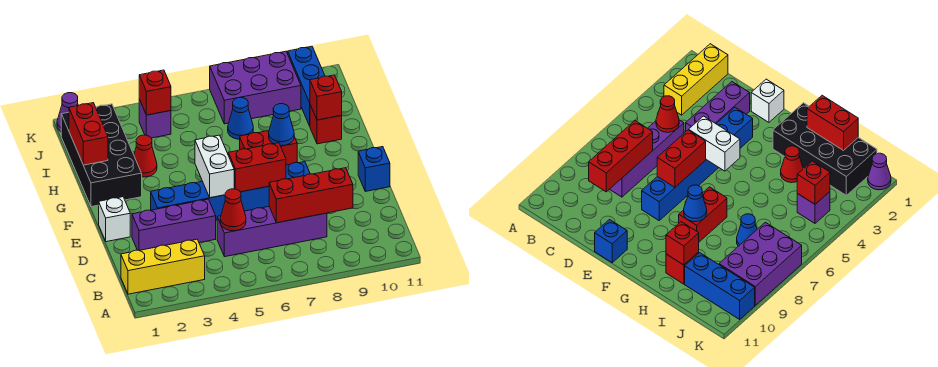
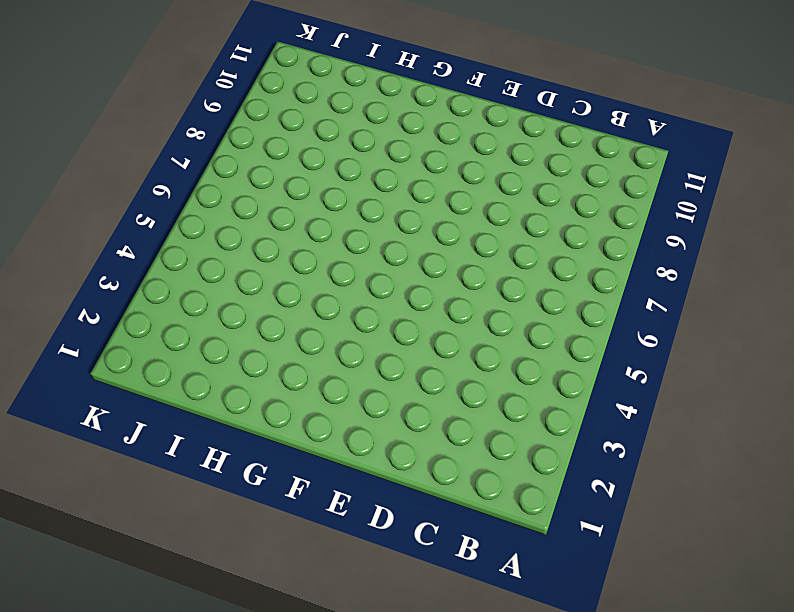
none -> yellow brick B1:B3 level 1
none -> purple brick C5:C8 level 1
none -> purple brick D2:D4 level 1

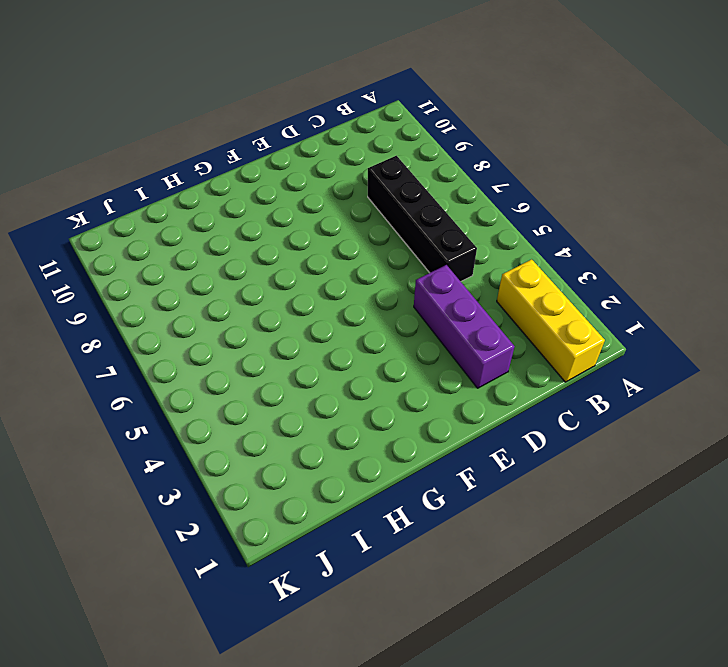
black brick C5:C8 level 1 -> purple brick C5:C8 level 1
none -> white brick E1 level 1
none -> blue brick E3:E8 level 1
none -> blue brick E11 level 1

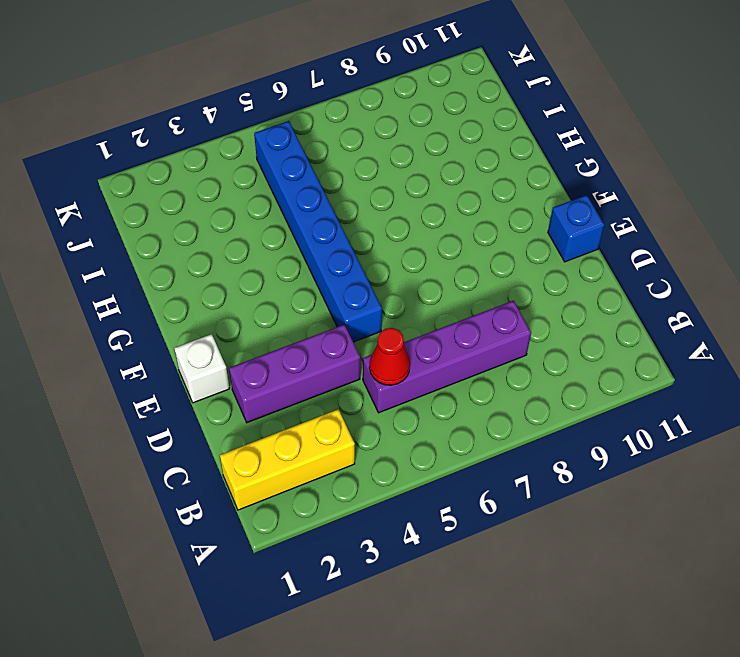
blue brick E5:J5 level 1 -> blue brick E3:E8 level 1
none -> black brick G1:J2 level 1
none -> red brick G7:G8 level 1
none -> red cone H3 level 1

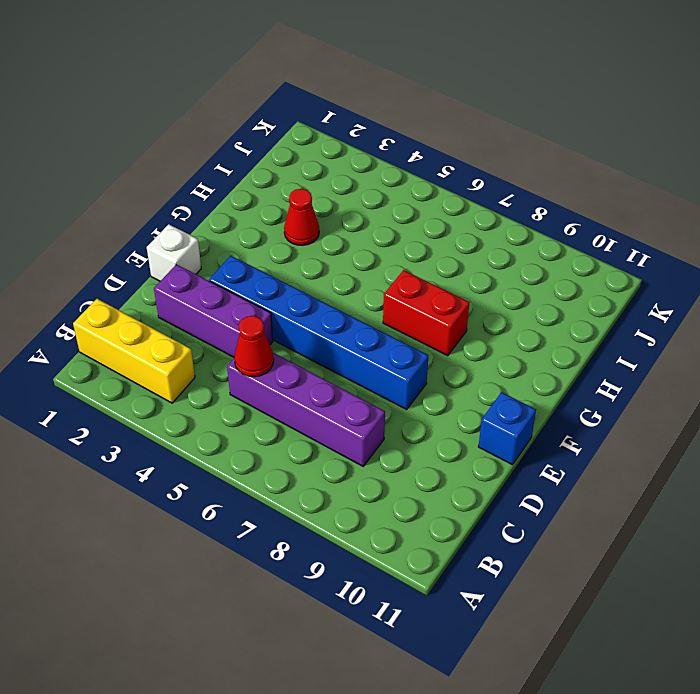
none -> black brick G1:J2 level 1
none -> red brick H10 level 1
none -> blue cone I7 level 1

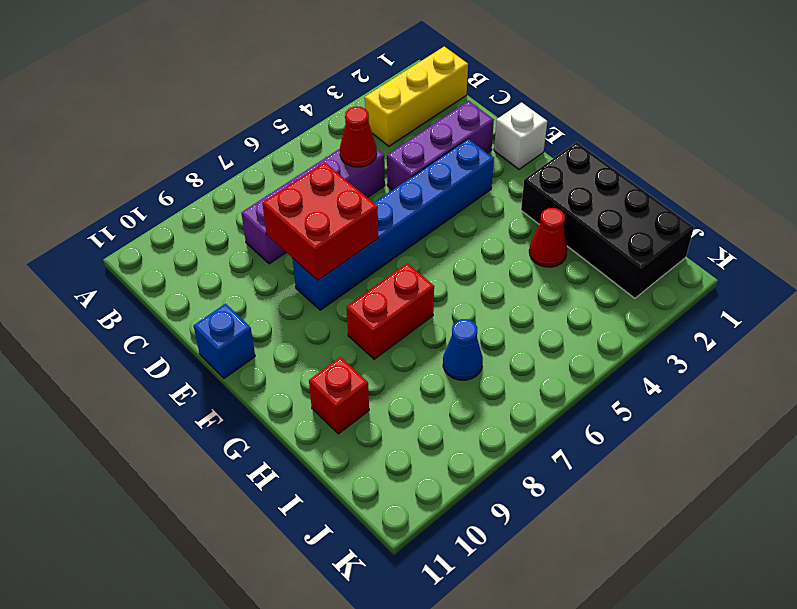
red brick D7:E8 level 2 -> red brick E6:E7 level 2
none -> blue brick I10:K10 level 1
none -> purple brick J4 level 1
none -> purple brick J7:K9 level 1

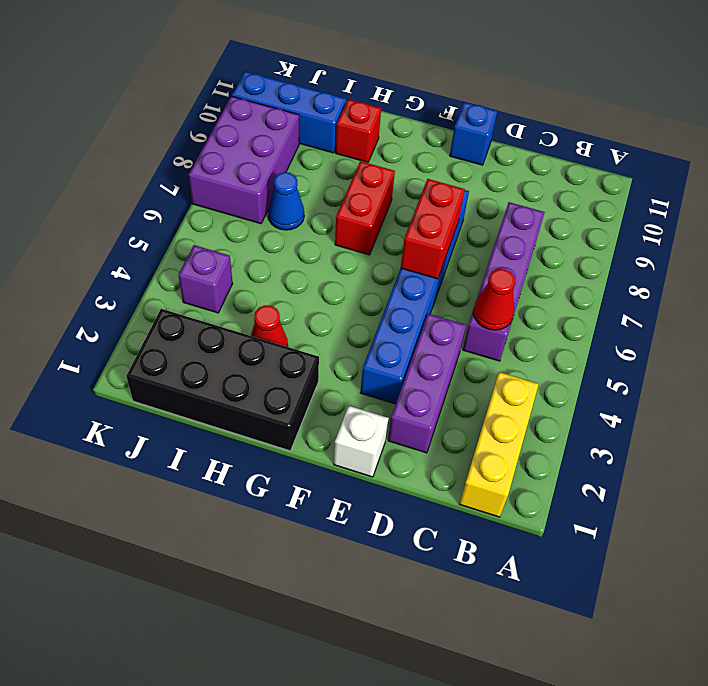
none -> purple cone K1 level 1
none -> red brick C7:C9 level 2
none -> white brick E5:F5 level 2

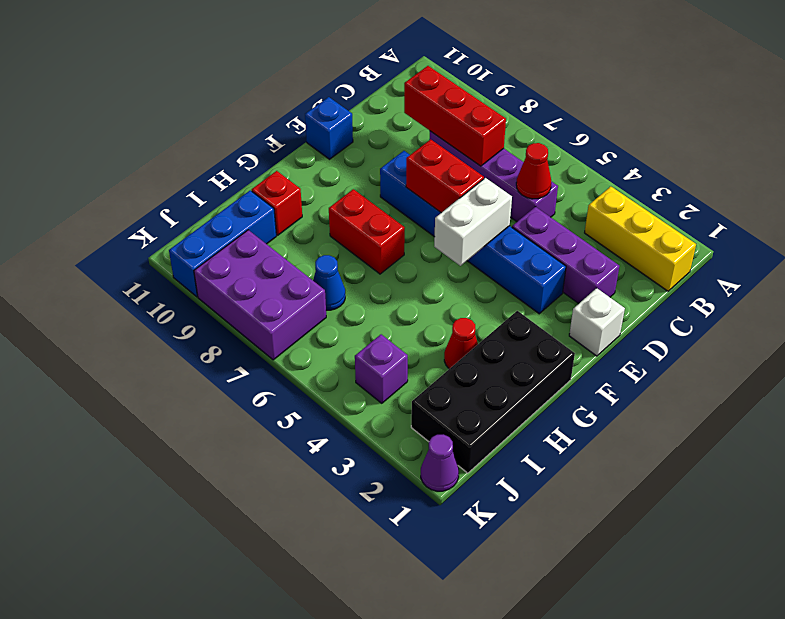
none -> blue cone G8 level 2
none -> red brick H1:I1 level 2
none -> red brick H10 level 2

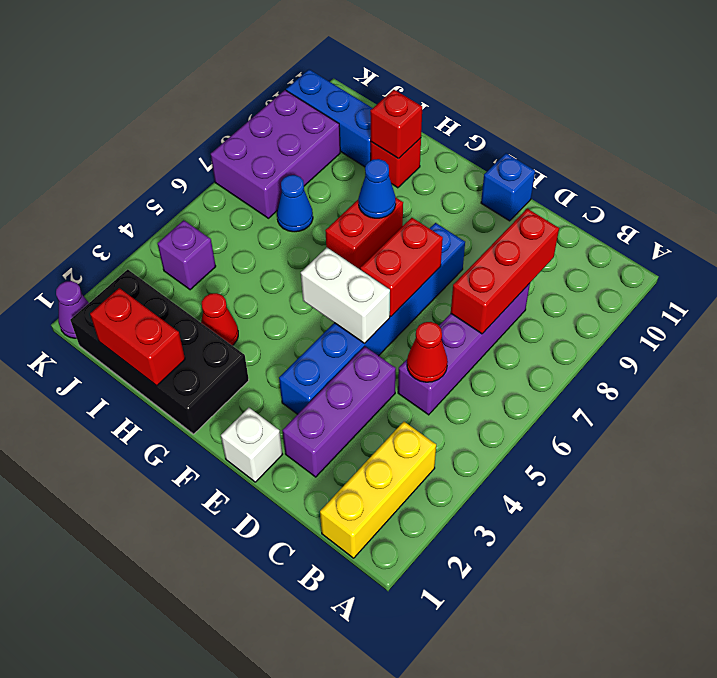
none -> red brick J4 level 2

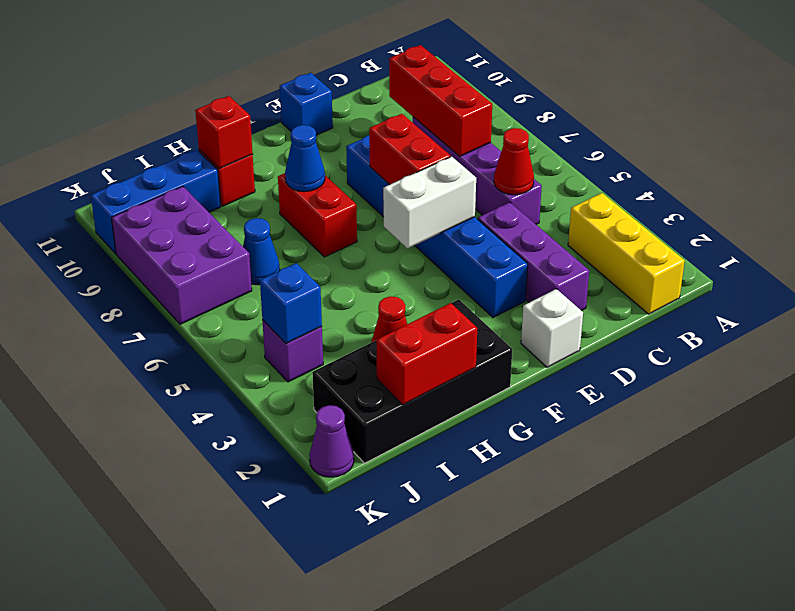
blue brick J4 level 2 -> red brick J4 level 2

